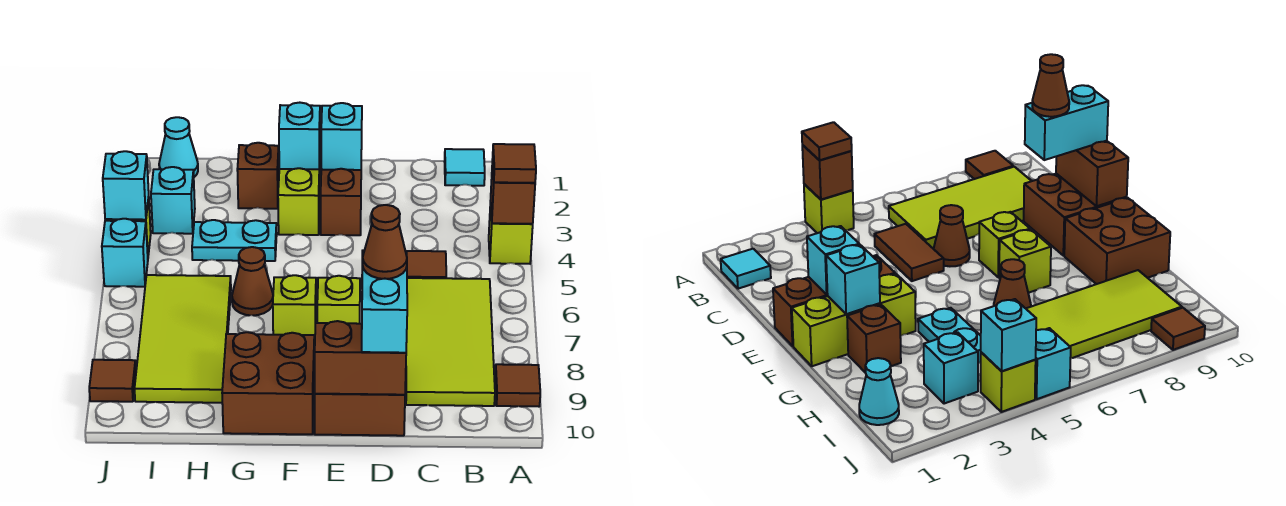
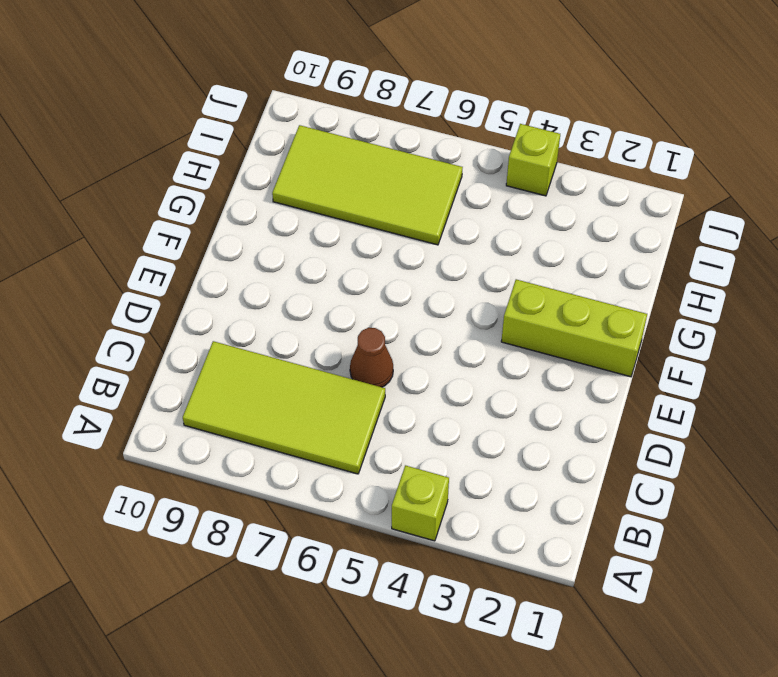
none -> brown tile A9 level 1
none -> cyan tile B1 level 1
none -> brown tile C5:D5 level 1

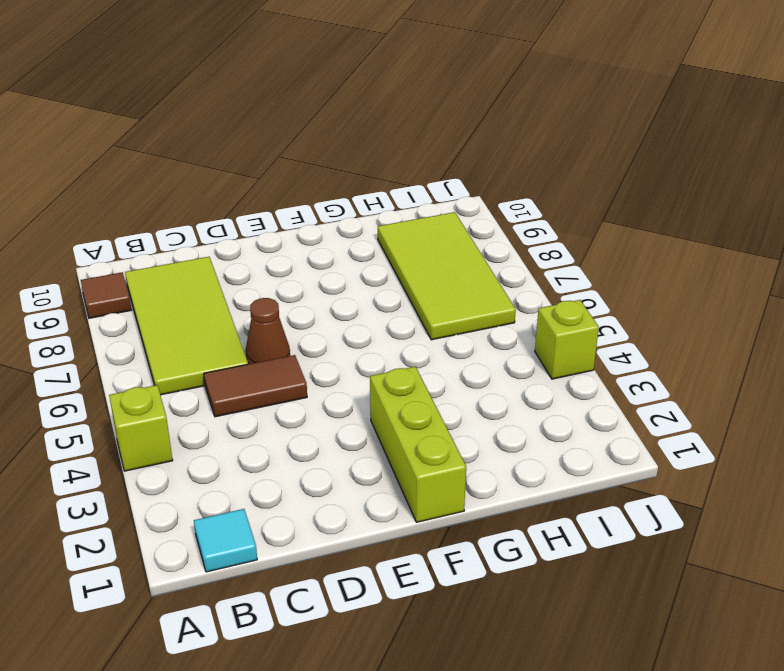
none -> brown brick D9:E10 level 1
none -> brown brick E1:E3 level 1
none -> lime brick E7 level 1

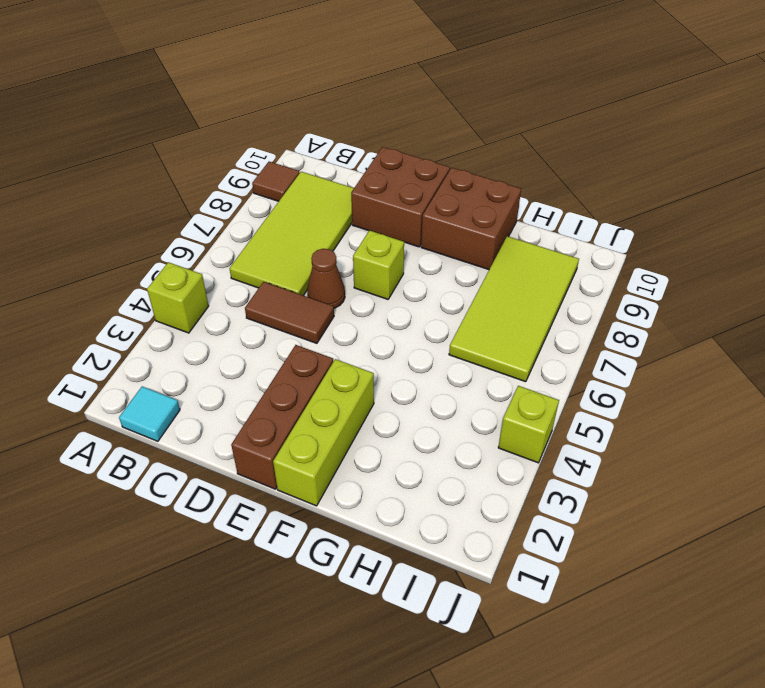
none -> lime brick F7 level 1
none -> brown brick G2 level 1
none -> cyan plate G4:H4 level 1

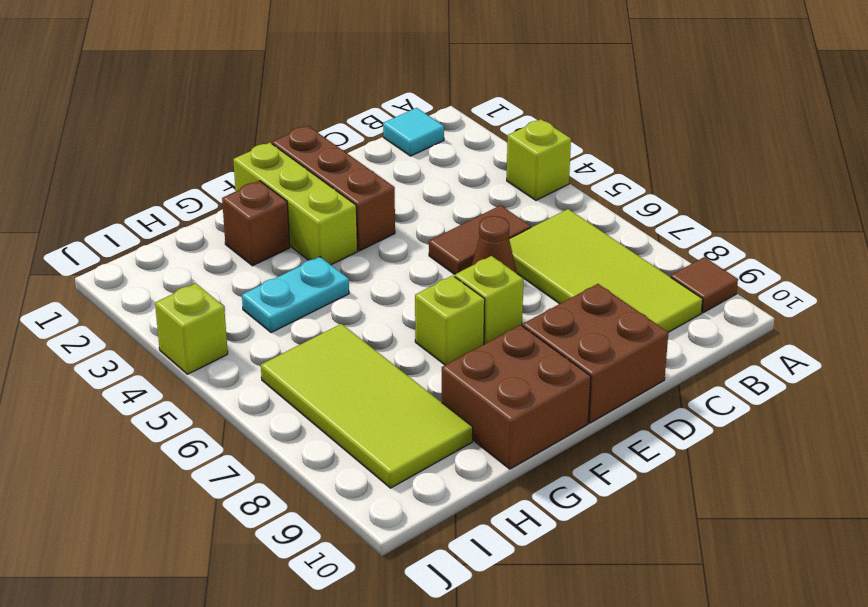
none -> brown cone G6 level 1
none -> cyan cone I1 level 1
none -> cyan brick I3 level 1

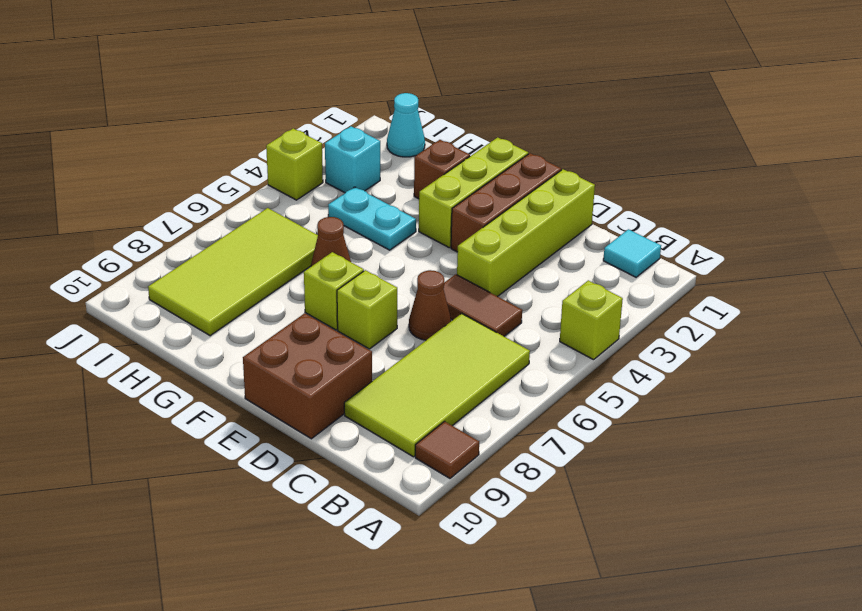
lime brick D1:D4 level 1 -> none
none -> brown brick F9:G10 level 1
none -> cyan brick J5 level 1
none -> brown tile J9 level 1

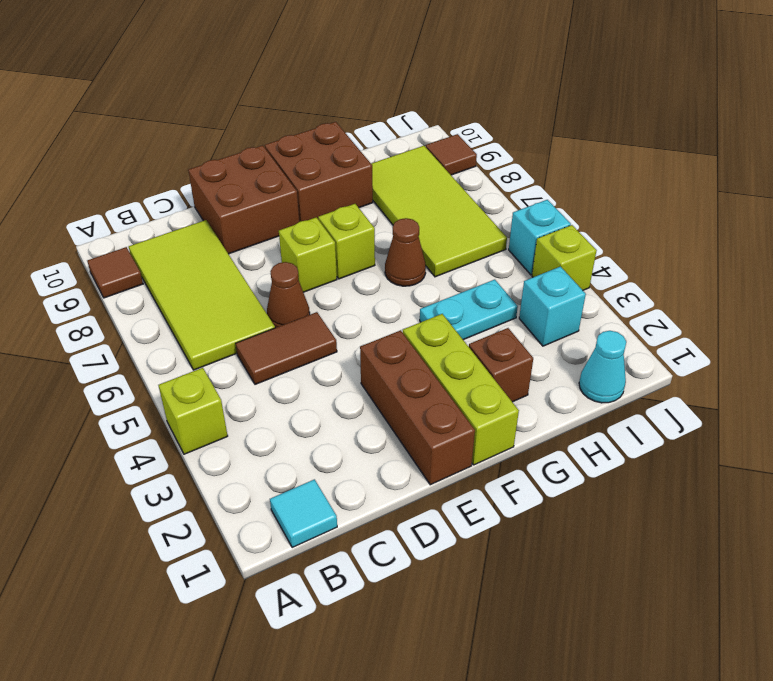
none -> brown brick A4 level 2
none -> brown brick D10:E10 level 2
none -> cyan brick E2 level 2

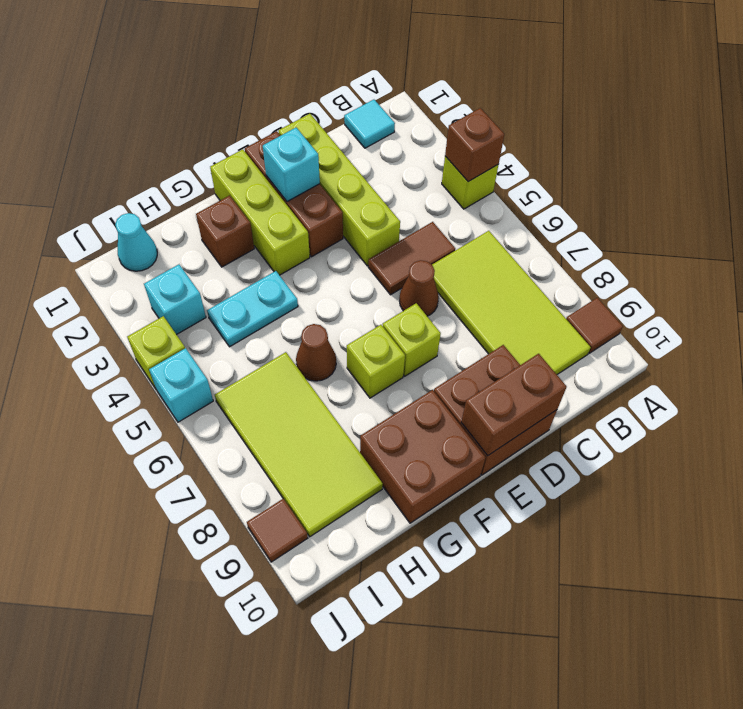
lime brick D1:D4 level 1 -> none
none -> cyan brick F2 level 2
none -> cyan brick J4 level 2
none -> brown tile A4 level 3

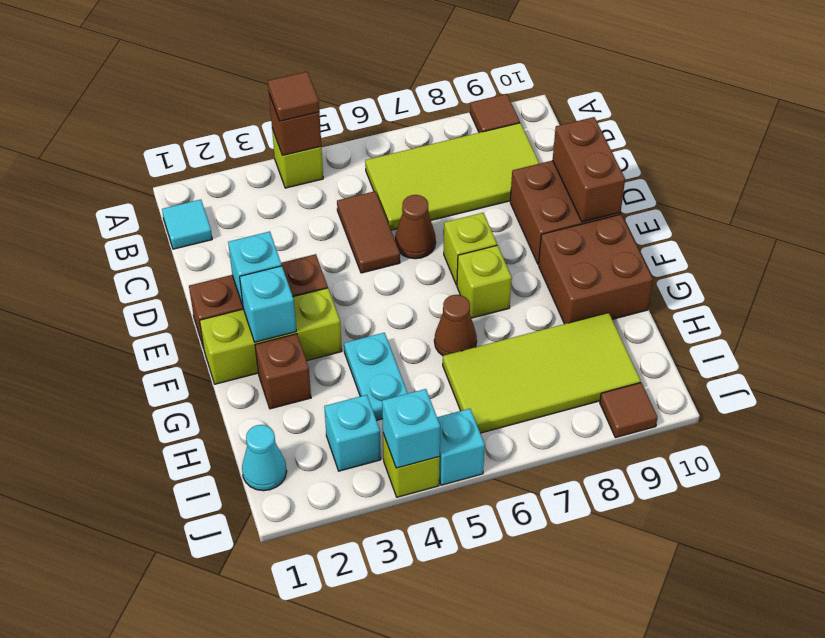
none -> cyan brick D9:D10 level 3
none -> brown cone D9 level 4

